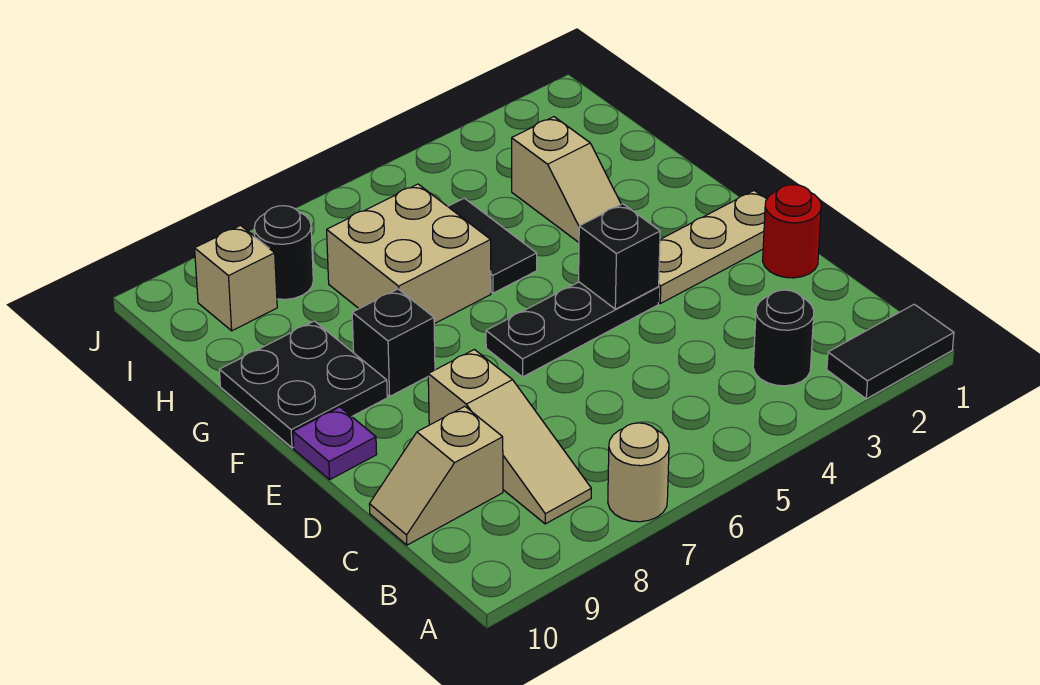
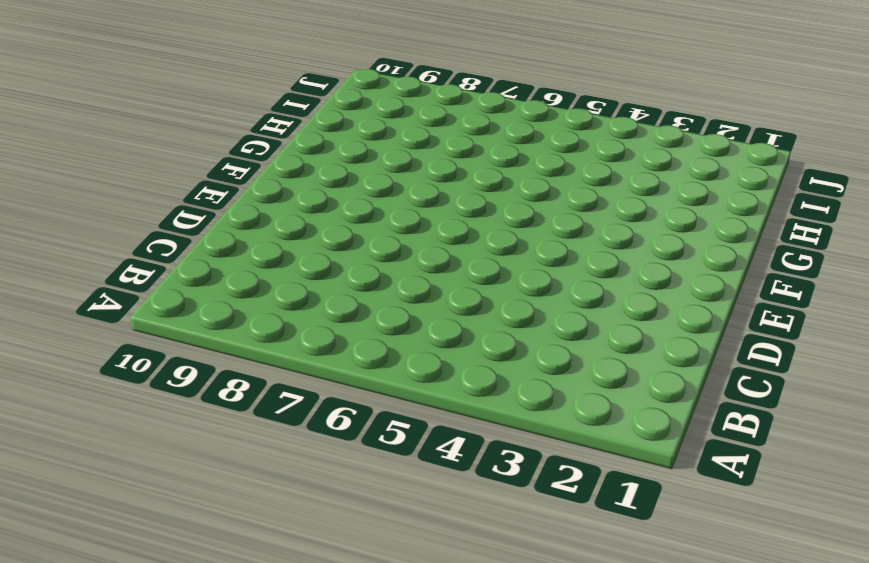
none -> black tile A1:A2 level 1
none -> tan round brick A7 level 1
none -> black round brick B3 level 1

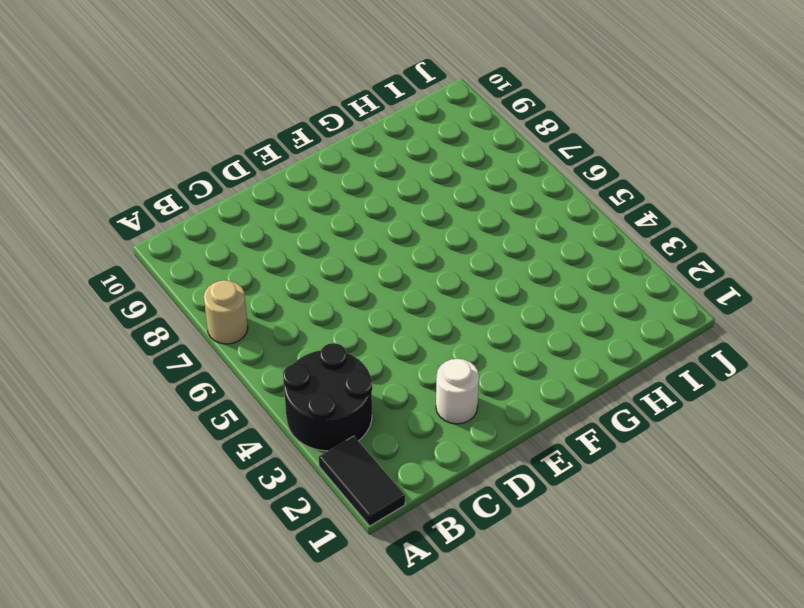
black round brick A3:B4 level 1 -> black round brick B3 level 1
white round brick D2 level 1 -> none
none -> tan slope B8:D8 level 1 top D
none -> tan slope C9:C10 level 1 top 9
none -> red round brick D1 level 1

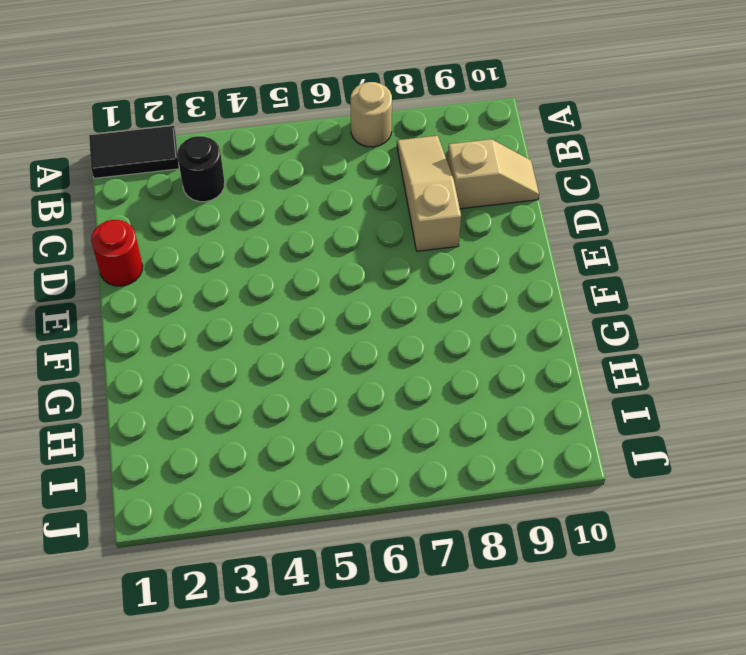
none -> tan plate E1:E3 level 1
none -> black plate E4:E6 level 1
none -> purple plate E10 level 1

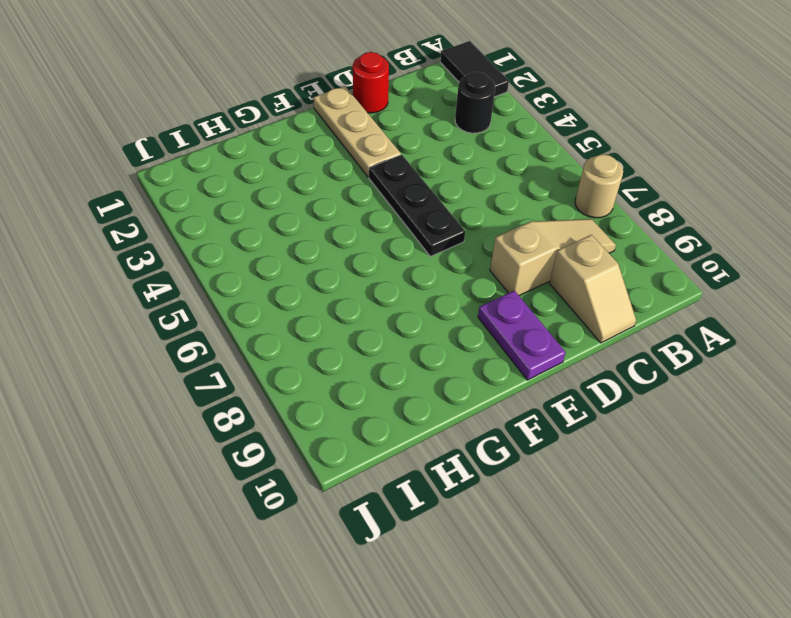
purple plate E9:E10 level 1 -> purple plate E10 level 1
none -> black brick F8 level 1
none -> black plate F9:G10 level 1
none -> tan slope G3:H3 level 1 top H

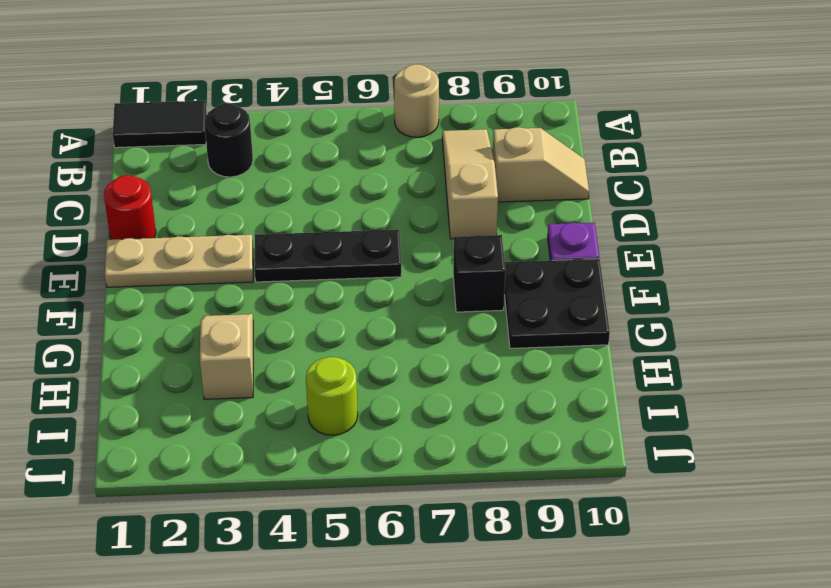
lime round brick I5 level 1 -> none
none -> black tile G5:H5 level 1
none -> tan brick G6:H7 level 1
none -> black round brick I8 level 1

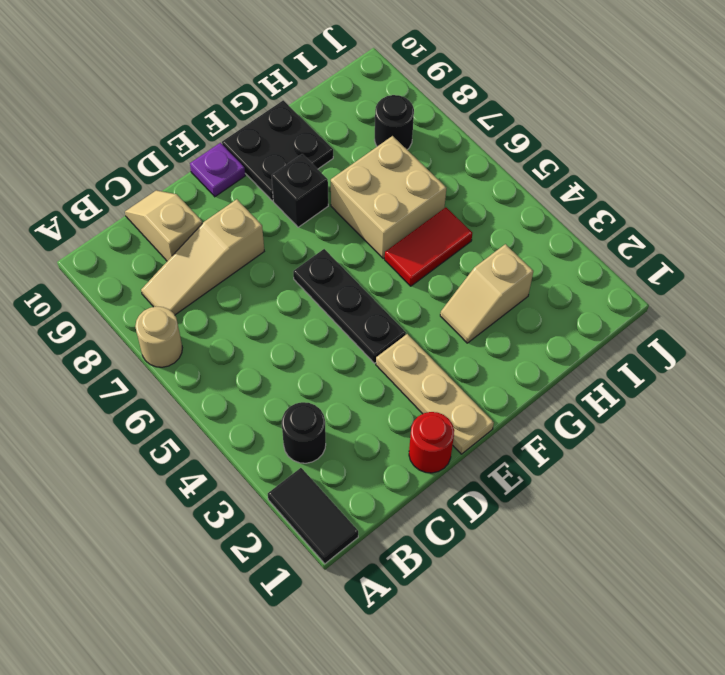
red tile G5:H5 level 1 -> black tile G5:H5 level 1
none -> tan brick I9 level 1
none -> black brick E4 level 2

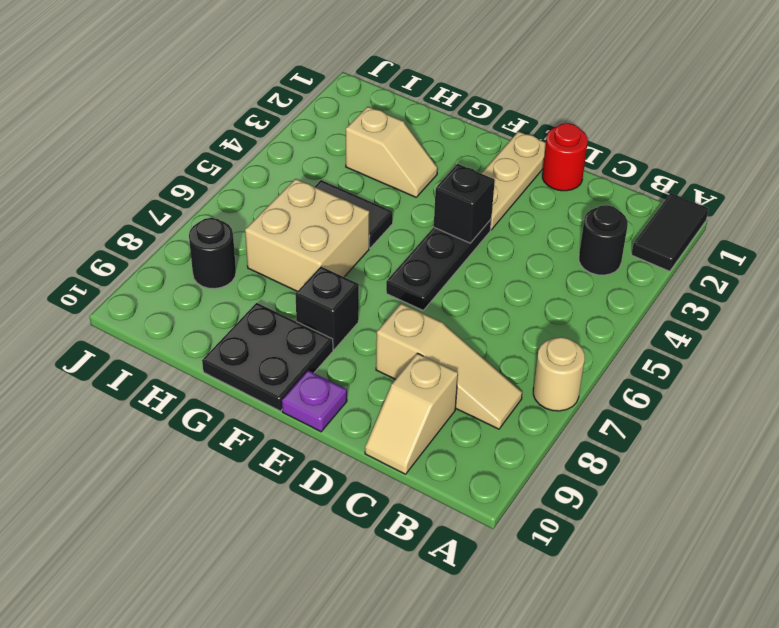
none -> tan brick I9 level 1

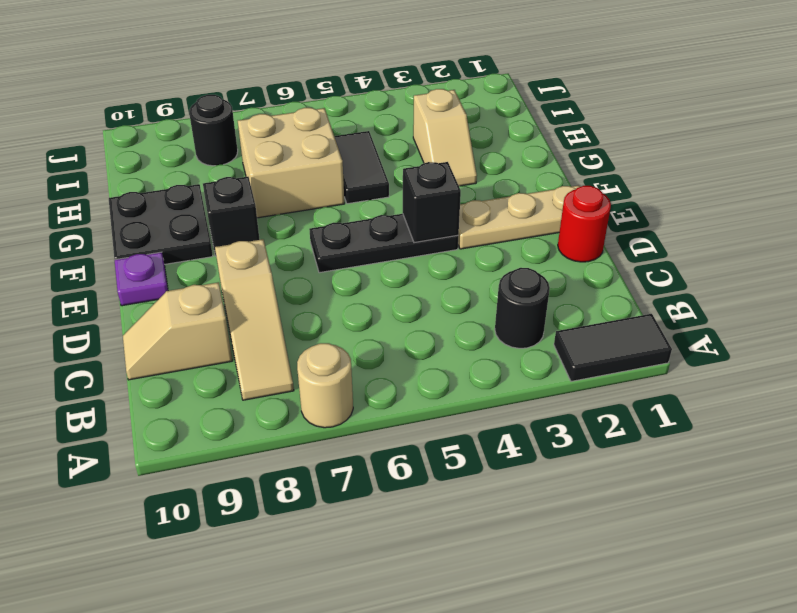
none -> tan brick I9 level 1

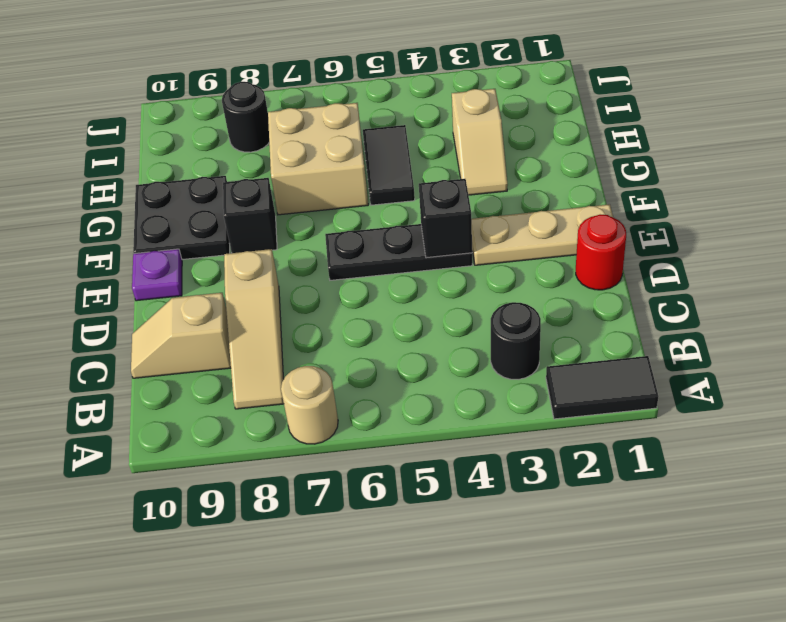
none -> tan brick I9 level 1

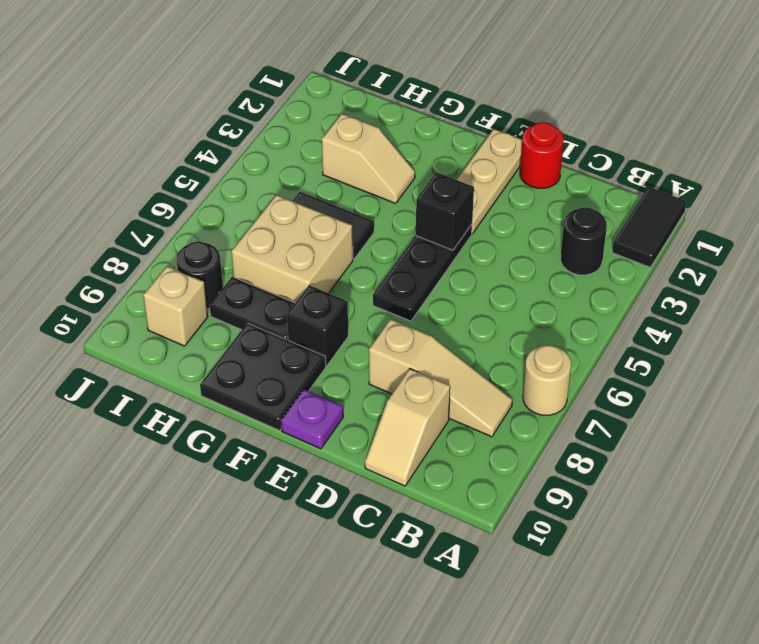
black plate G8:H8 level 1 -> none

